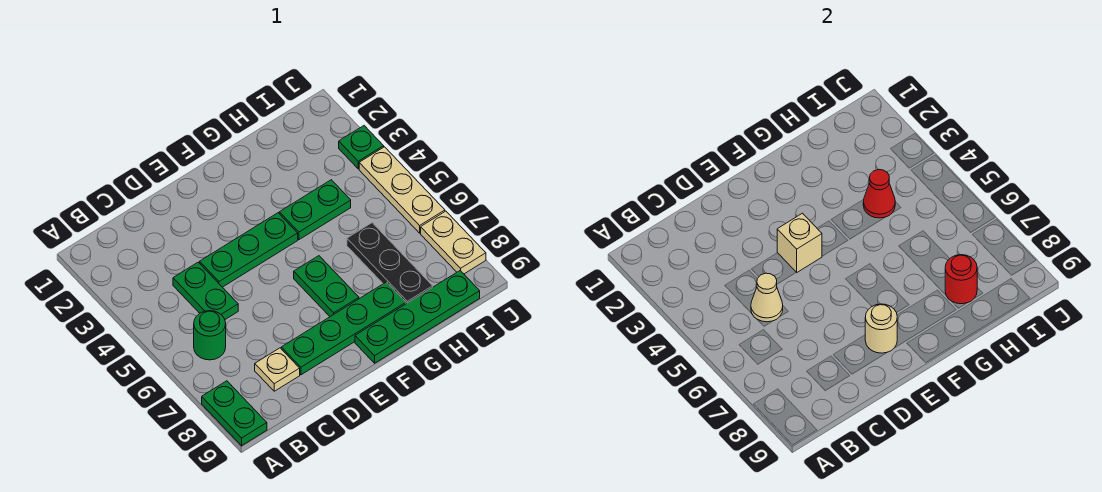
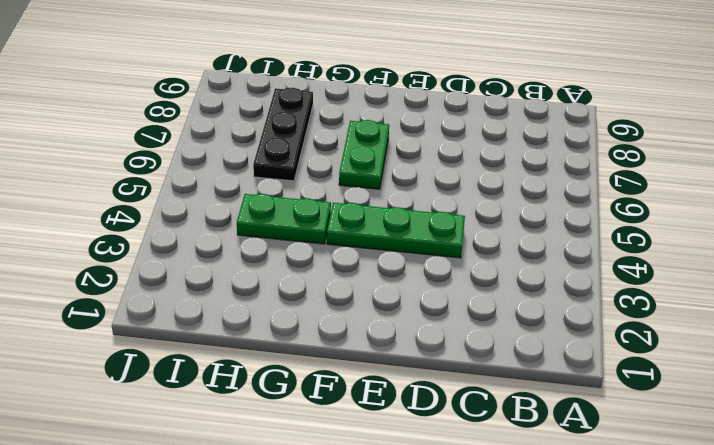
none -> green plate A8:A9 level 1
none -> green round brick B6 level 1
none -> green plate C4:C5 level 1

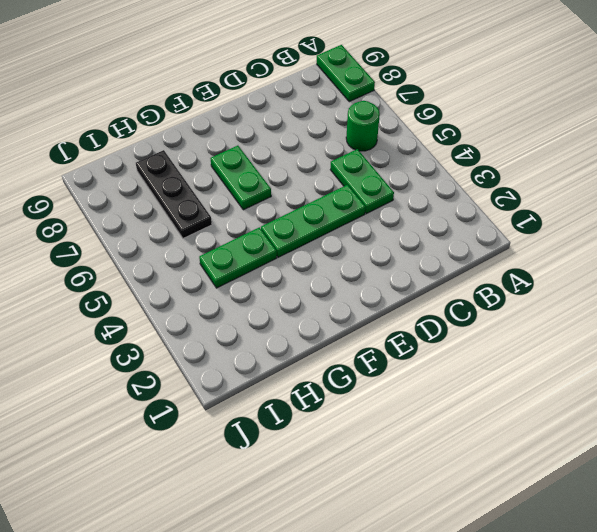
none -> tan plate C8 level 1
none -> green plate D8:G8 level 1
none -> green plate F9:I9 level 1

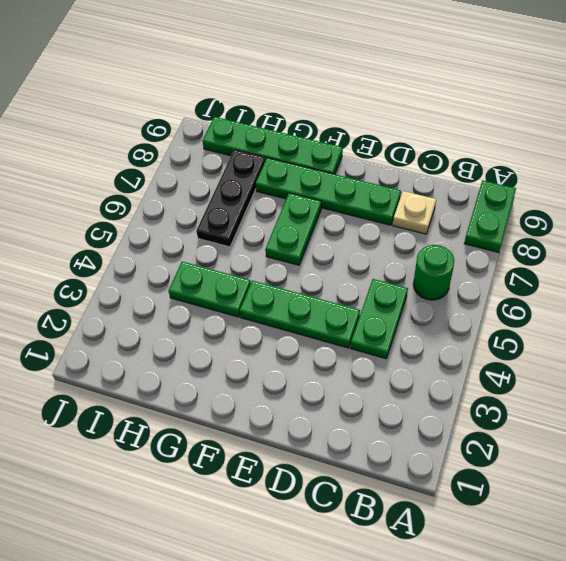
none -> green plate J3 level 1
none -> tan plate J4:J6 level 1
none -> tan plate J7:J8 level 1

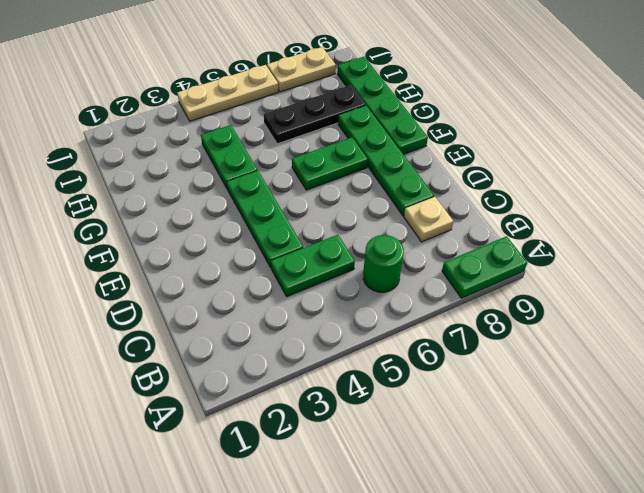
none -> green plate J3 level 1
none -> tan cone C5 level 2
none -> tan brick E4 level 2

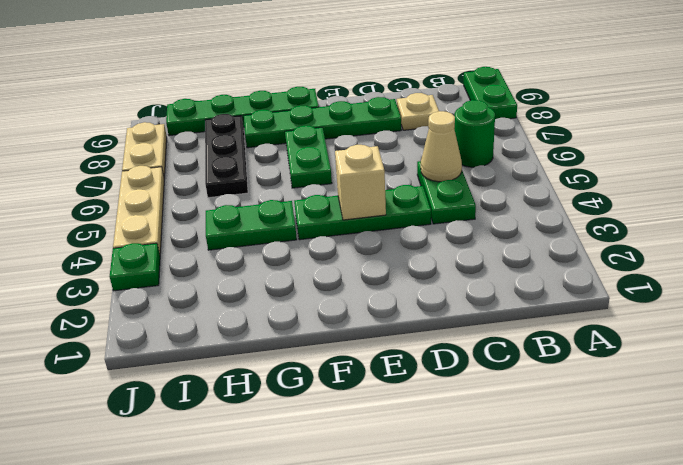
none -> tan round brick E8 level 2
none -> red cone H4 level 2
none -> red round brick H8 level 2

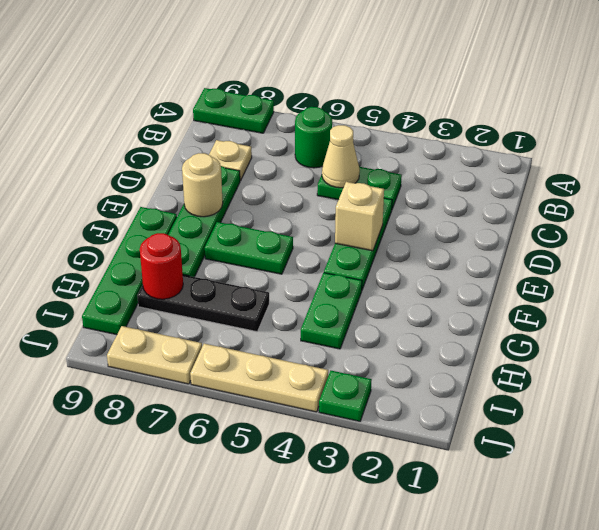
none -> red cone H4 level 2

